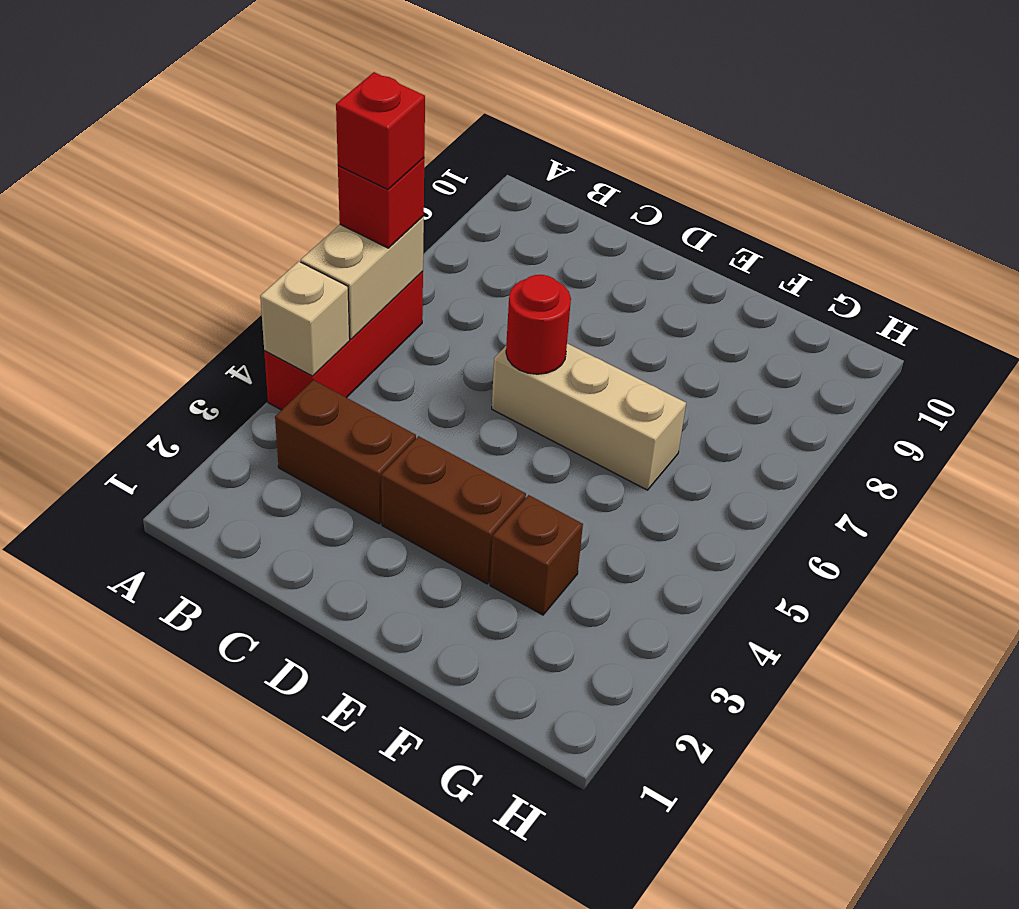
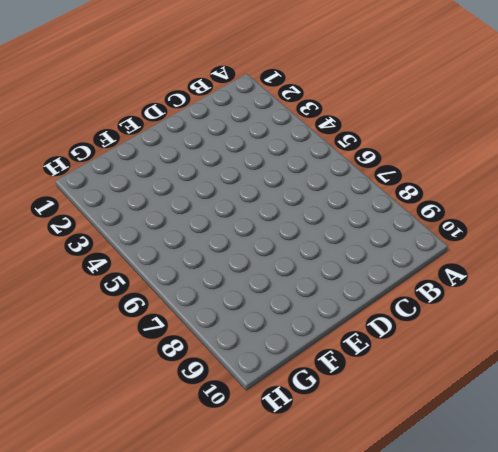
none -> red brick A4:A6 level 1
none -> brown brick B3:C3 level 1

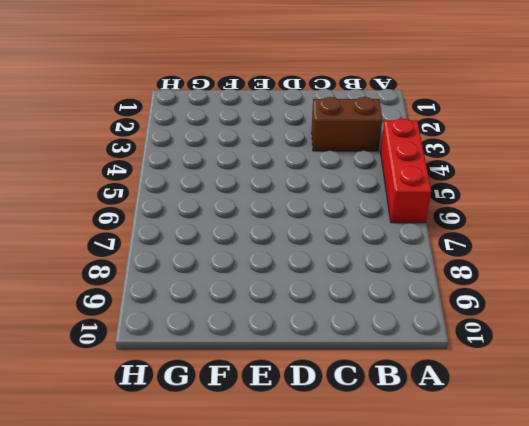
none -> brown brick D3:E3 level 1
none -> tan brick D6:F6 level 1

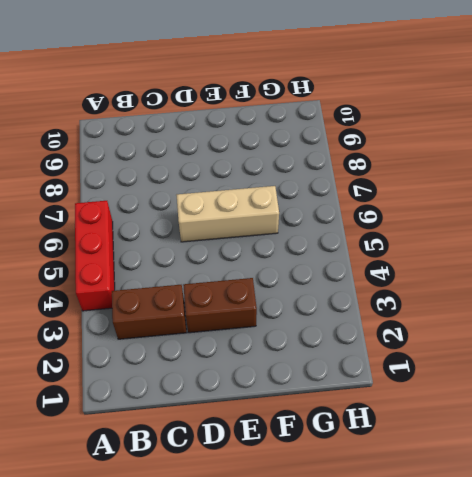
none -> brown brick F3 level 1
none -> tan brick A4 level 2

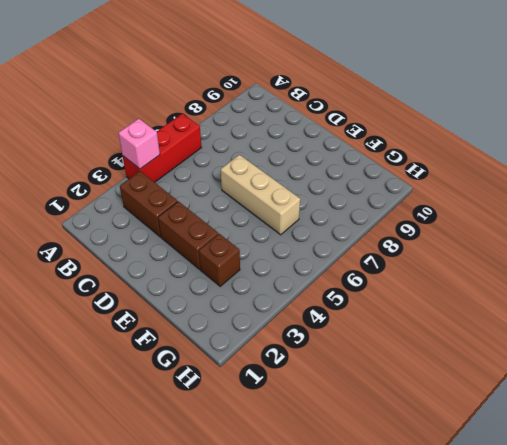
pink brick A4 level 2 -> tan brick A4 level 2
none -> tan brick A5:A6 level 2
none -> red round brick D6 level 2

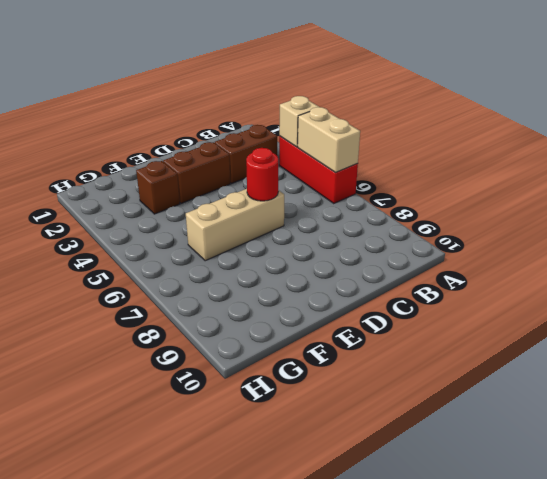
none -> red brick A6 level 3
none -> red brick A6 level 4

